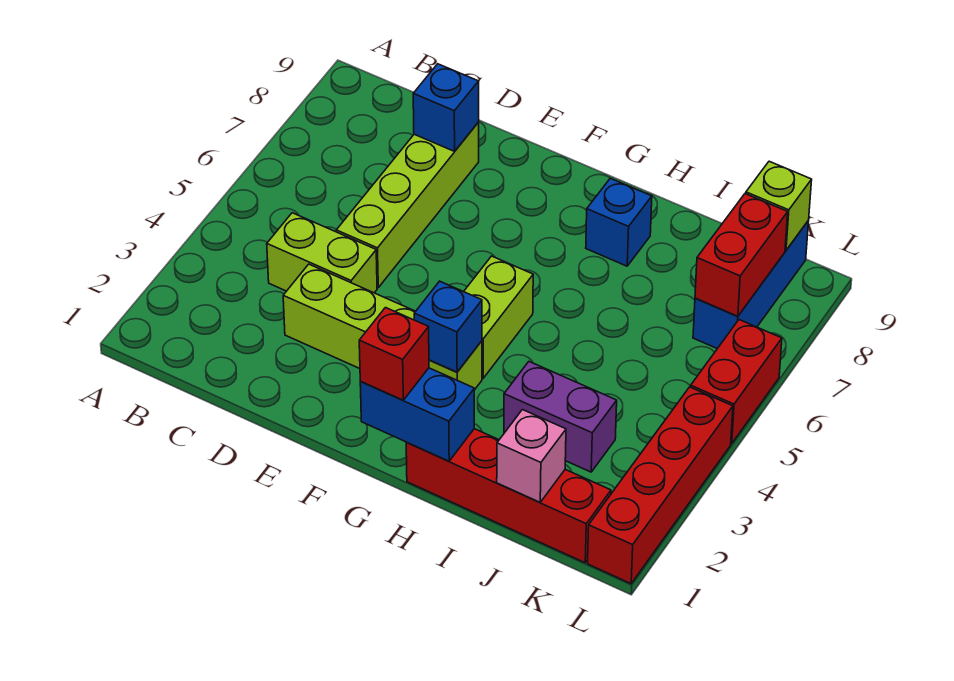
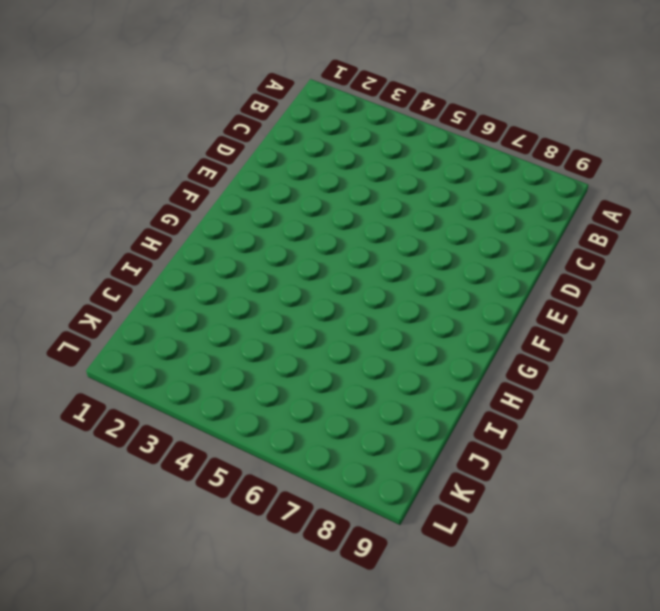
none -> lime brick C4:D4 level 1
none -> lime brick D3:G3 level 1
none -> lime brick D5:D8 level 1

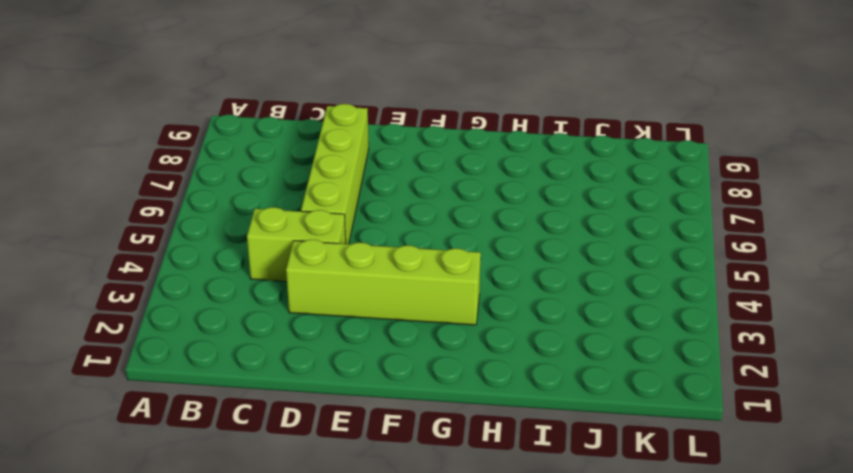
none -> lime brick G4:G5 level 1
none -> red brick H1:K1 level 1
none -> blue brick H8 level 1

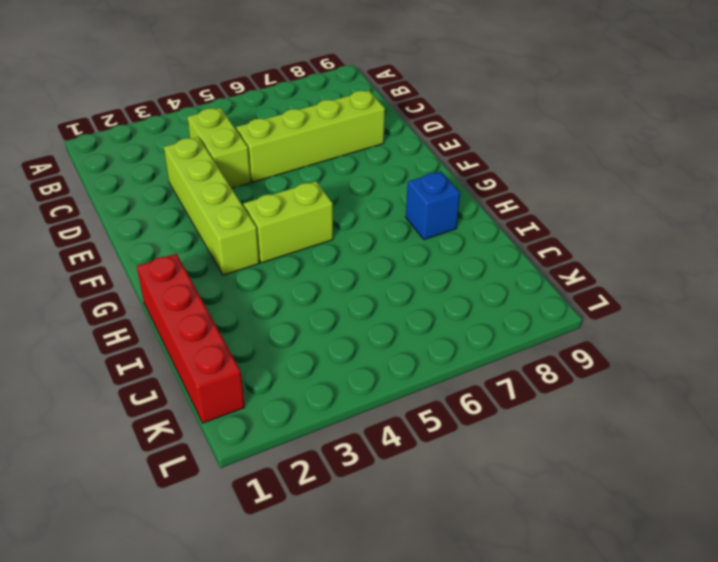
none -> purple brick I3:J3 level 1
none -> blue brick K7:K9 level 1
none -> red brick L1:L4 level 1

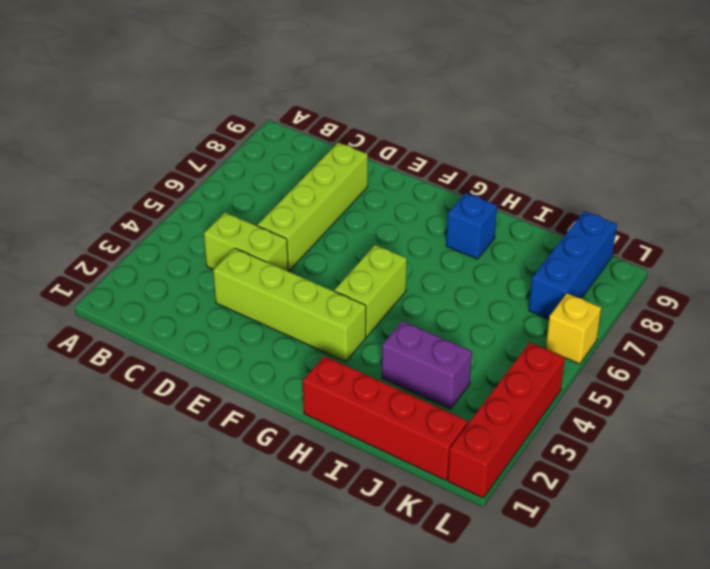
yellow brick L6 level 1 -> red brick L5:L6 level 1
none -> blue brick D8 level 2
none -> blue brick G1:H1 level 2
none -> blue brick G3 level 2

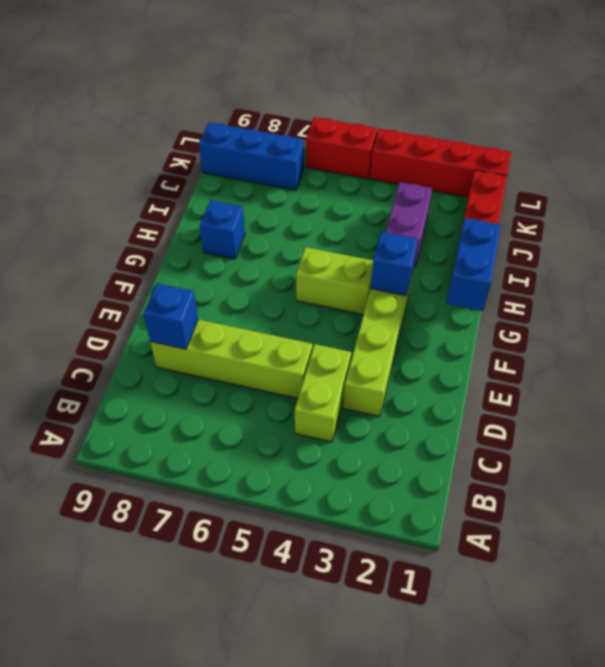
none -> pink brick J1 level 2
none -> red brick K7:K8 level 2
none -> lime brick K9 level 2

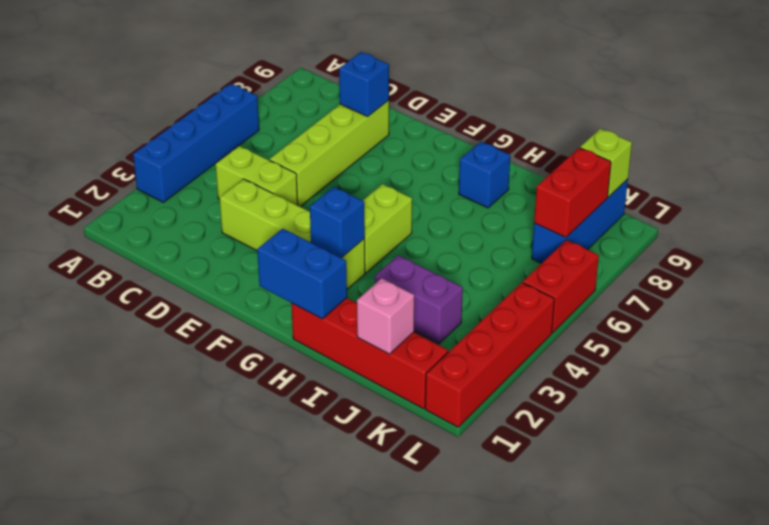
blue brick A3:A6 level 1 -> none
none -> red brick G1 level 3

